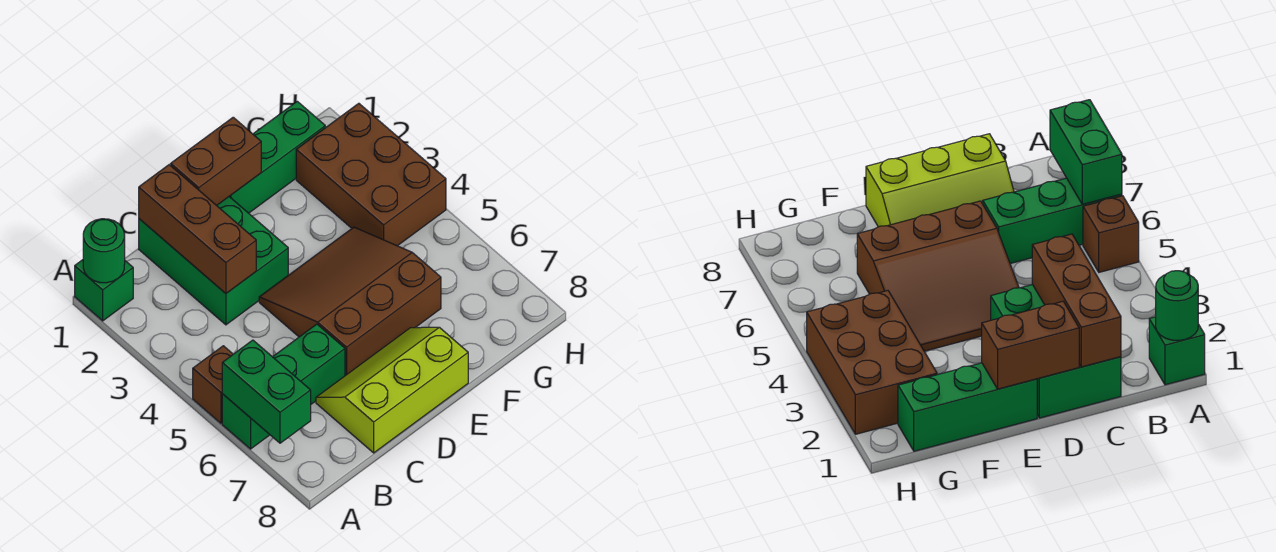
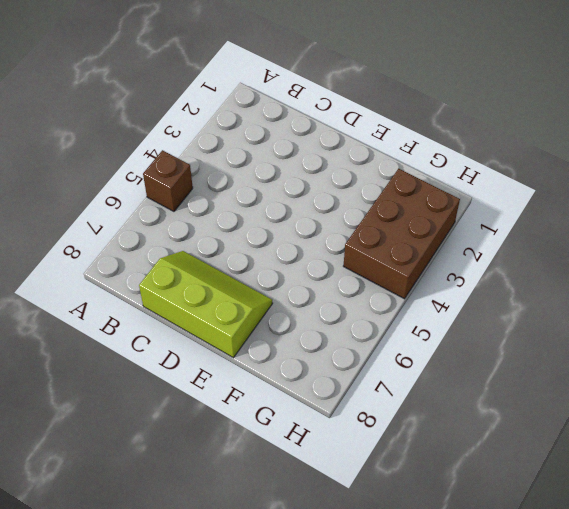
none -> green brick A1 level 1
none -> green brick A6:C6 level 1
none -> green brick C1:D3 level 1

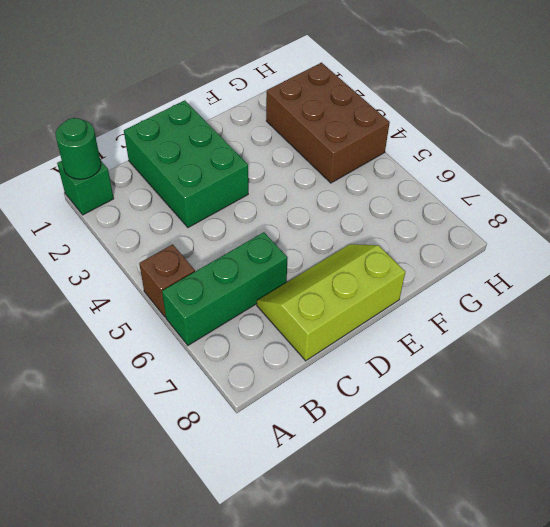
none -> brown slope D4:F6 level 1 top 6
none -> green brick E1:G1 level 1
none -> green brick A6:A7 level 2

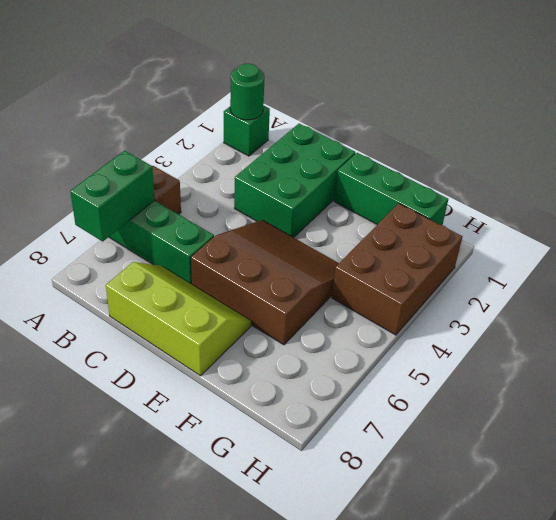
none -> brown brick C1:C3 level 2
none -> brown brick D1:E1 level 2

